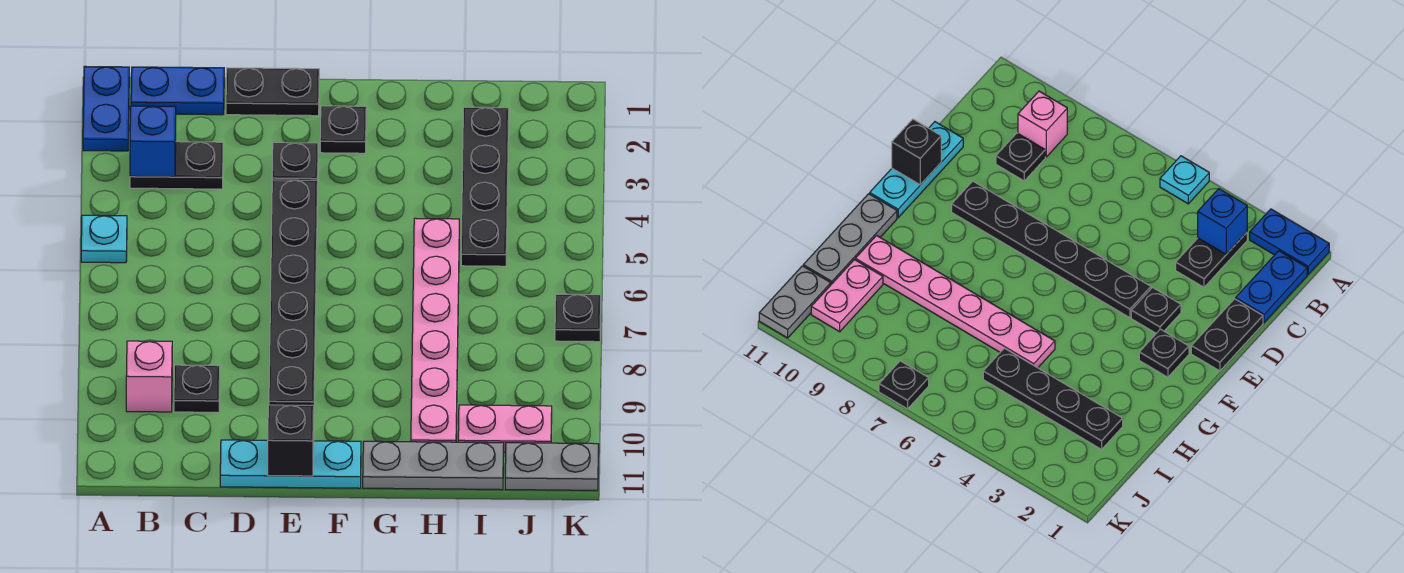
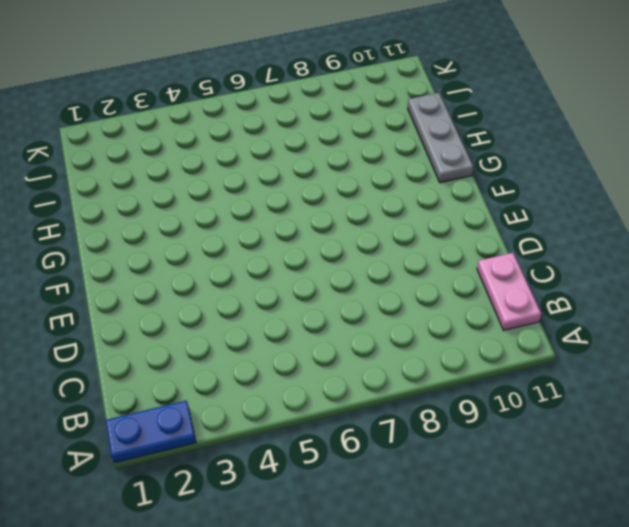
pink plate B11:C11 level 1 -> pink plate I10:J10 level 1
none -> cyan plate A5 level 1
none -> blue plate B1:C1 level 1
none -> black plate B3:C3 level 1

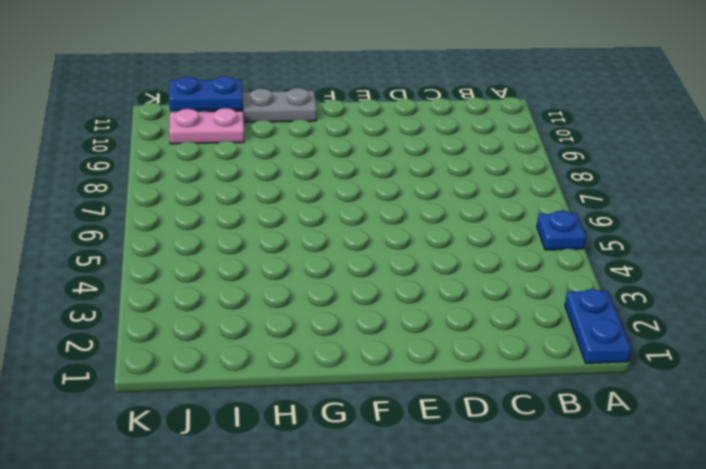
blue plate A5 level 1 -> cyan plate A5 level 1
blue plate I11:J11 level 2 -> blue plate B1:C1 level 1
none -> black plate B3:C3 level 1
none -> pink brick B9 level 1
none -> black plate C9 level 1

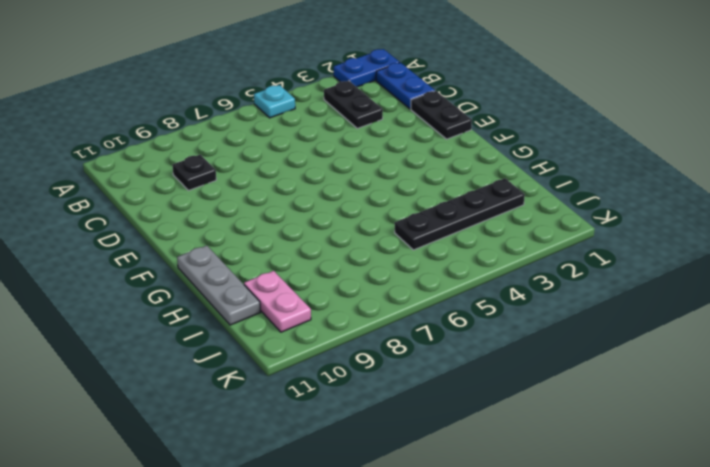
none -> pink brick B9 level 1
none -> cyan plate D11:F11 level 1
none -> black plate E3 level 1

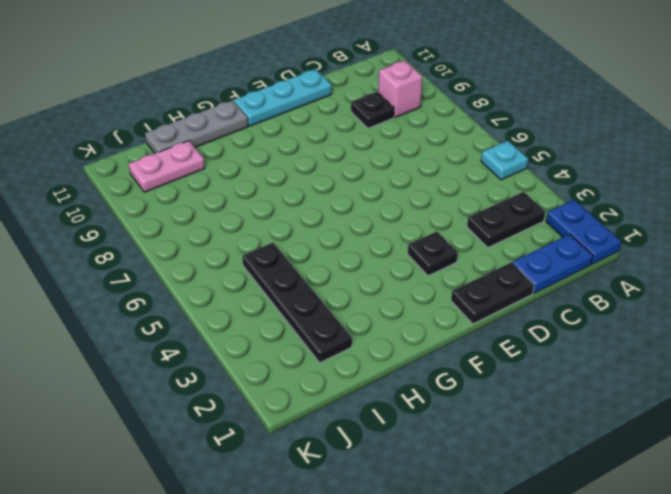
none -> black plate E4:E9 level 1
none -> black plate F2 level 1
none -> pink plate H5:H10 level 1

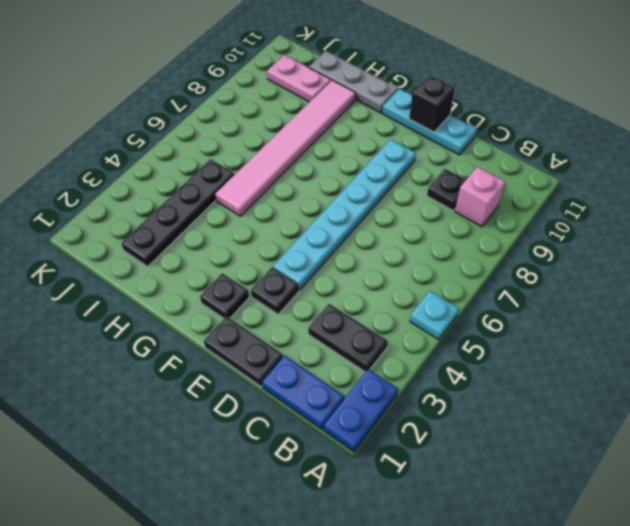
cyan plate E4:E9 level 1 -> black plate E4:E9 level 1
pink tile H5:H10 level 1 -> pink plate H5:H10 level 1
none -> grey plate J11:K11 level 1
none -> black plate K7 level 1
none -> blue brick B3 level 2

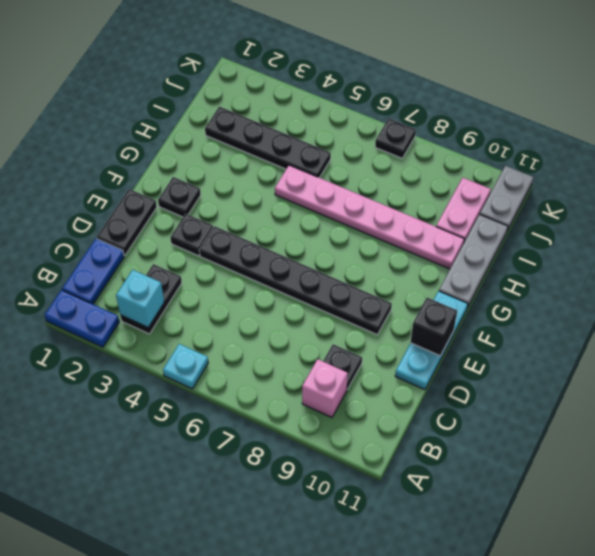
cyan brick B3 level 2 -> blue brick B3 level 2

